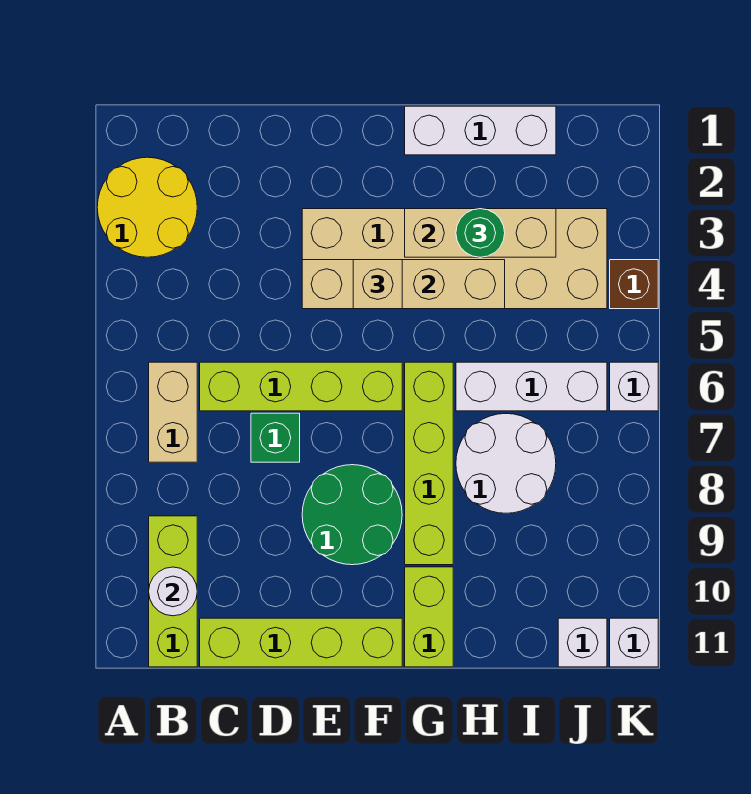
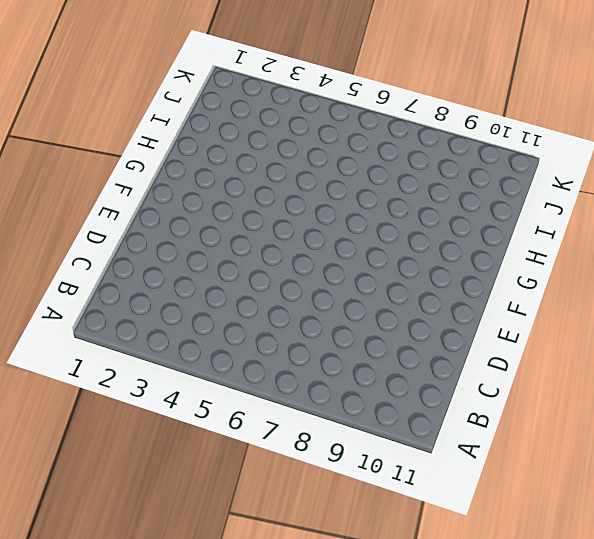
none -> yellow round brick A2:B3 level 1
none -> tan brick B6:B7 level 1
none -> lime brick B9:B11 level 1

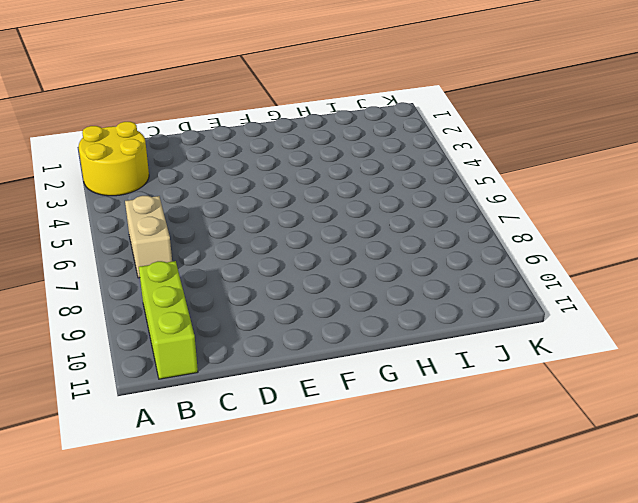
none -> lime brick C6:F6 level 1
none -> lime brick C11:F11 level 1
none -> green brick D7 level 1

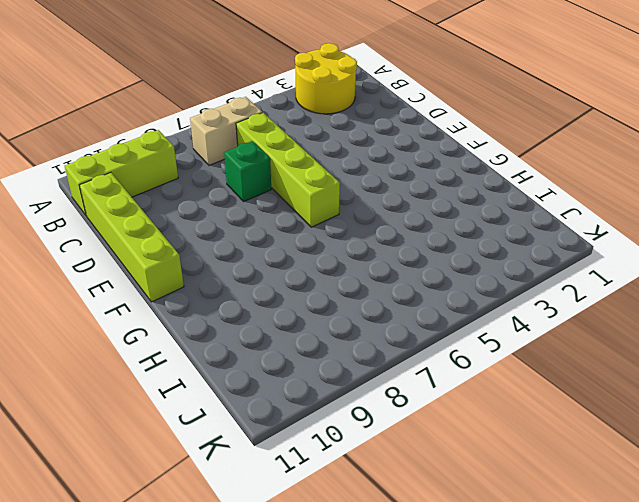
none -> tan brick E3:J4 level 1
none -> green round brick E8:F9 level 1
none -> white brick G1:I1 level 1

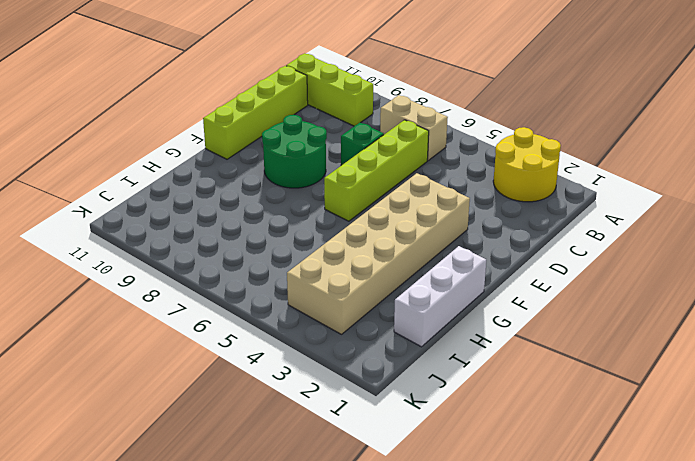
none -> lime brick G6:G9 level 1
none -> lime brick G10:G11 level 1
none -> white brick H6:J6 level 1

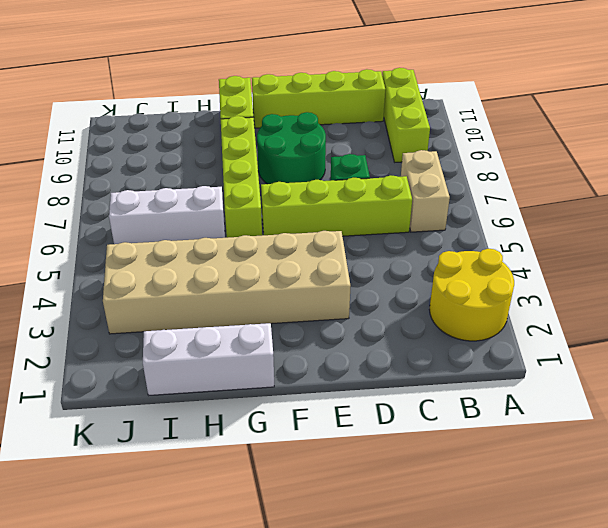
none -> white round brick H7:I8 level 1
none -> white brick J11 level 1
none -> brown brick K4 level 1

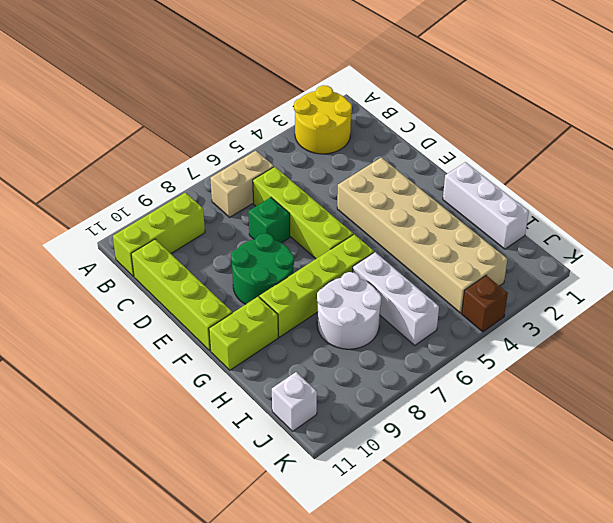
none -> white brick K6 level 1
none -> white brick K11 level 1
none -> white round brick B10 level 2

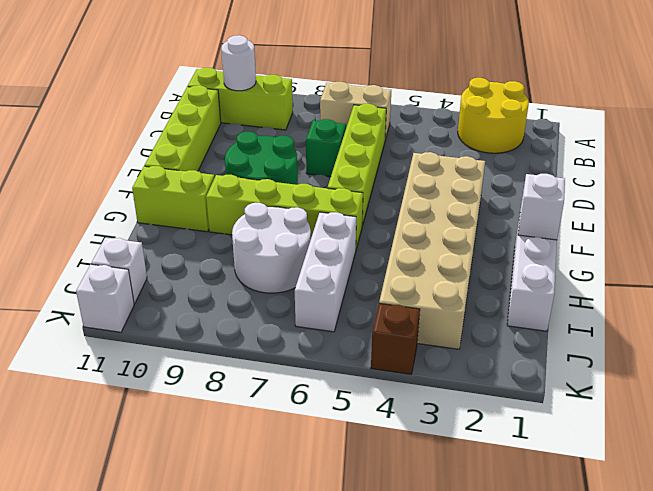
white brick G1 level 2 -> white brick K6 level 1
none -> tan brick E4:H4 level 2
none -> tan brick G3:I3 level 2
none -> tan brick F4 level 3

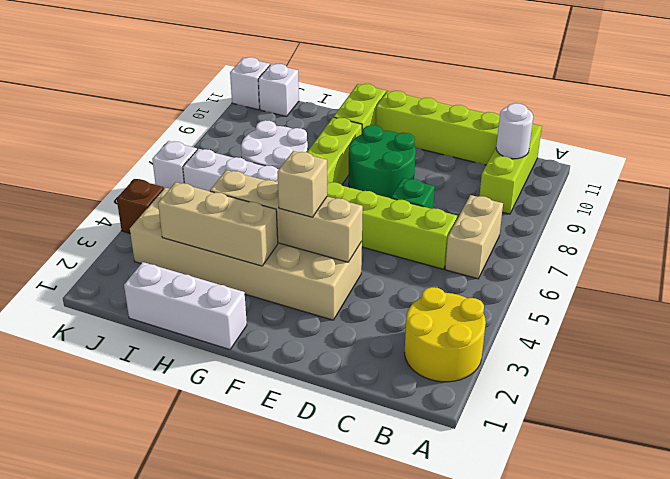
none -> green round brick H3 level 3

